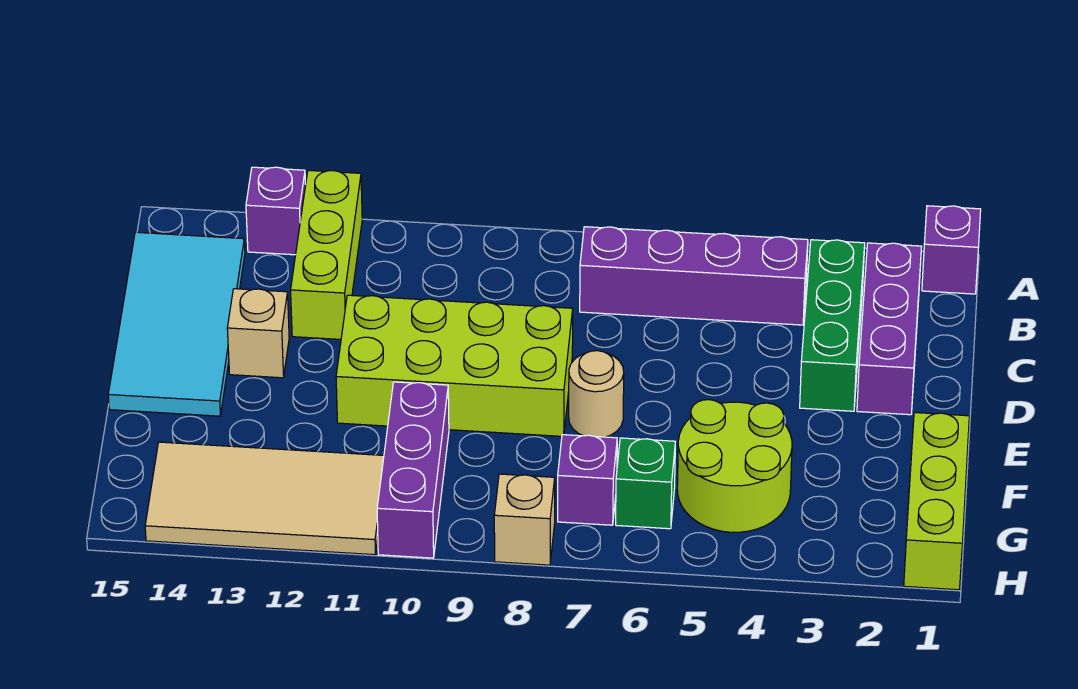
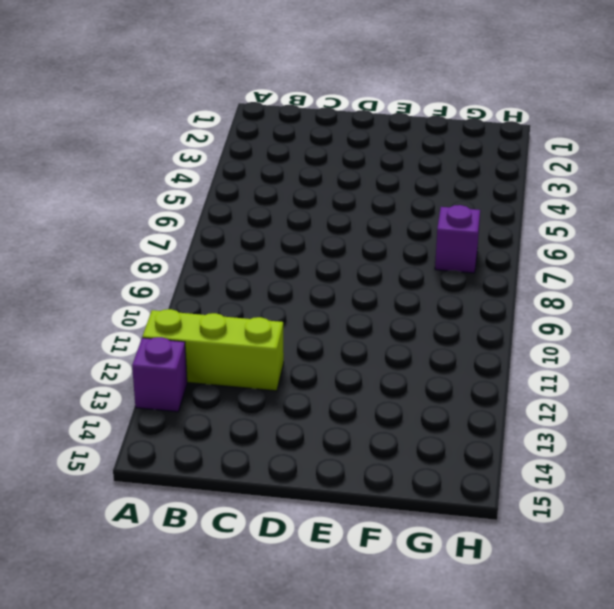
none -> purple brick A1 level 1
none -> purple brick B2:D2 level 1
none -> green brick B3:D3 level 1

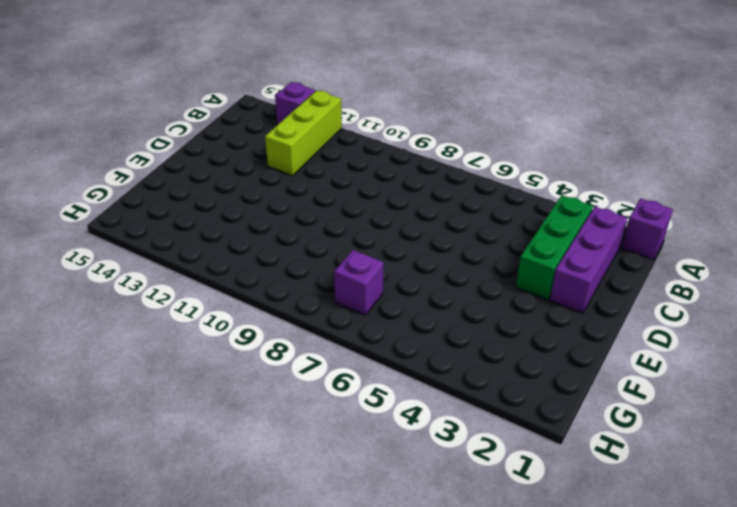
none -> purple brick B4:B7 level 1
none -> cyan tile B14:E15 level 1
none -> lime brick D8:E11 level 1

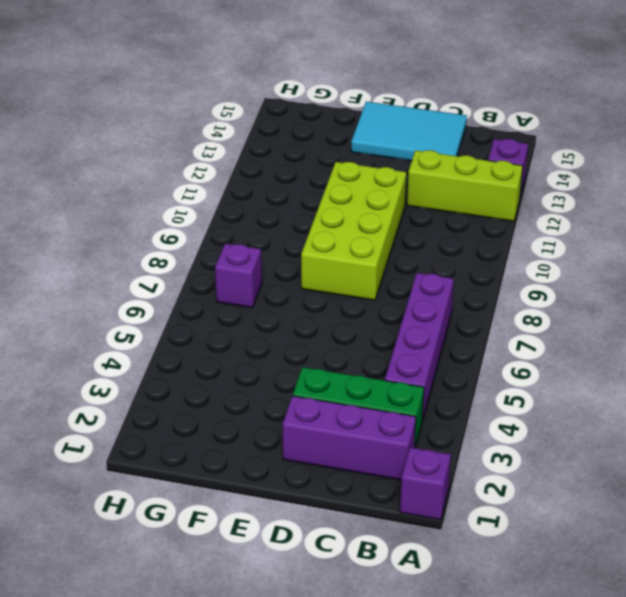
cyan tile C14:E15 level 1 -> cyan tile B14:E15 level 1
none -> tan brick D13 level 1
none -> tan round brick E7 level 1
none -> lime brick F1:H1 level 1

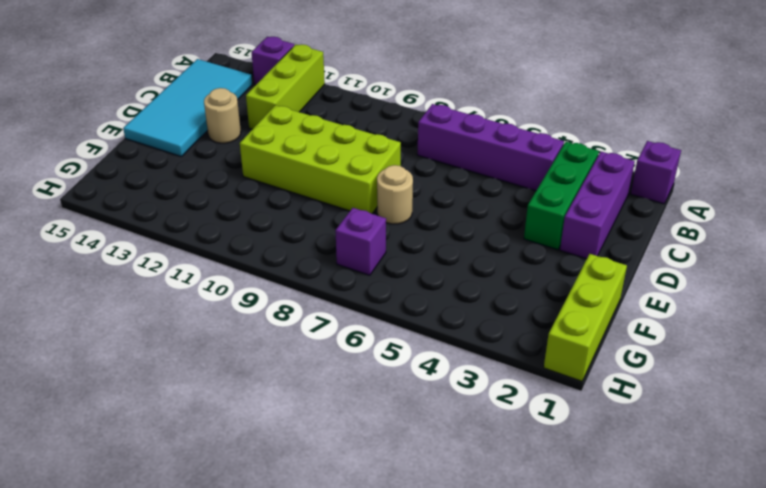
tan round brick D13 level 1 -> tan brick D13 level 1
none -> lime round brick F4:G5 level 1
none -> purple brick F10:H10 level 1
none -> green brick G6 level 1

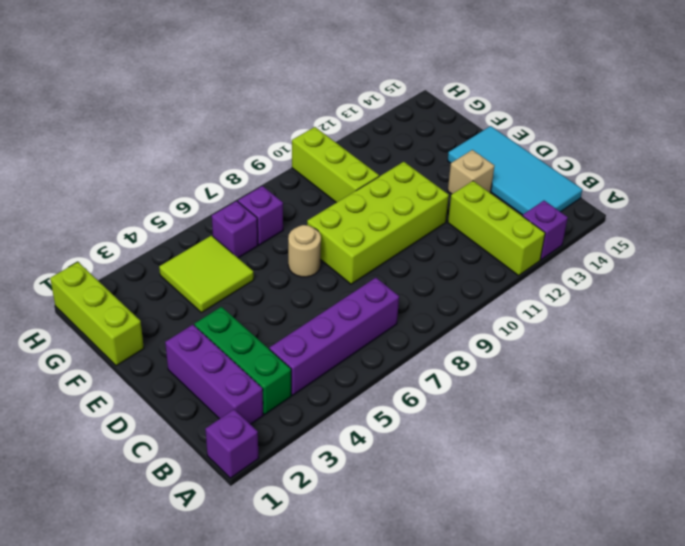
lime tile F4:G5 level 1 -> lime round brick F4:G5 level 1
lime brick F10:H10 level 1 -> purple brick F10:H10 level 1
purple brick G6 level 1 -> green brick G6 level 1
none -> tan tile G11:H14 level 1
none -> tan brick H8 level 1

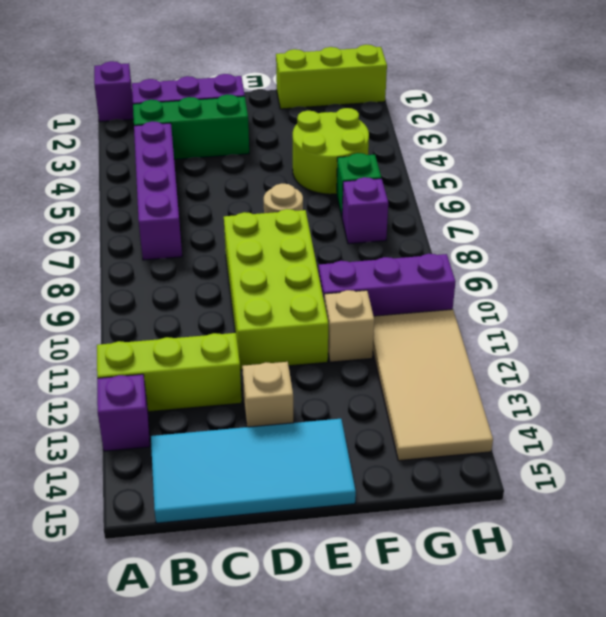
tan brick F11 level 1 -> tan brick H8 level 1

